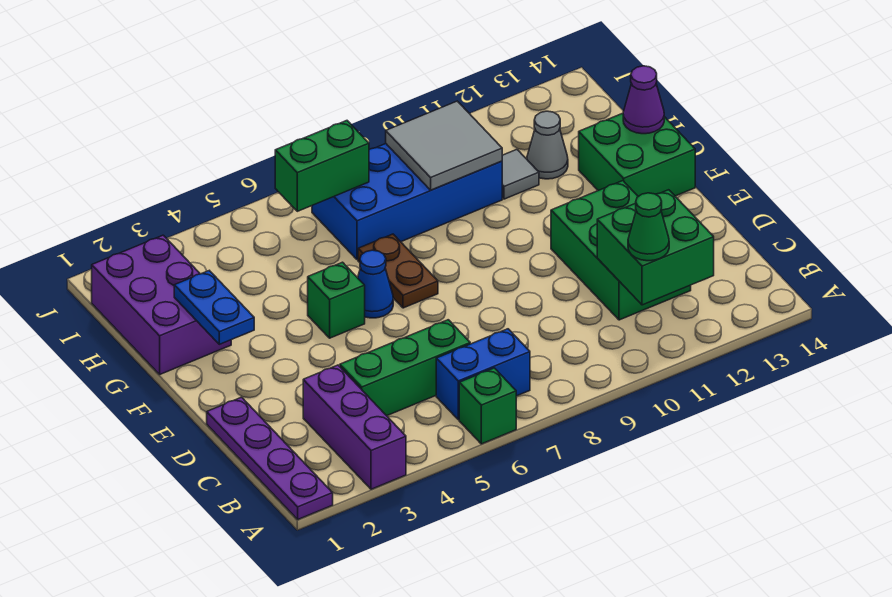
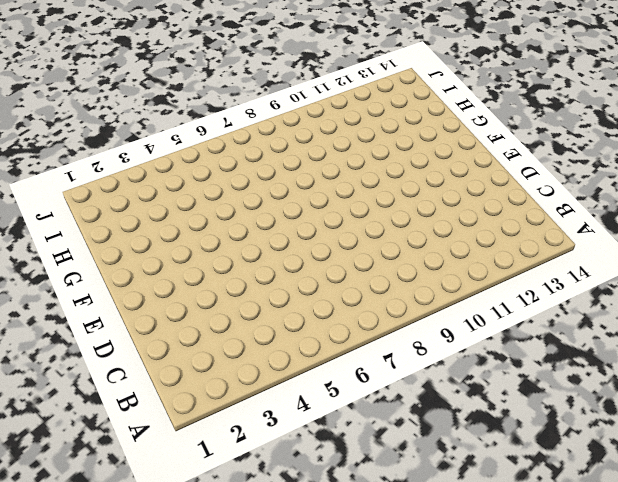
none -> purple plate A1:D1 level 1
none -> purple brick A3:C3 level 1
none -> green brick A6 level 1

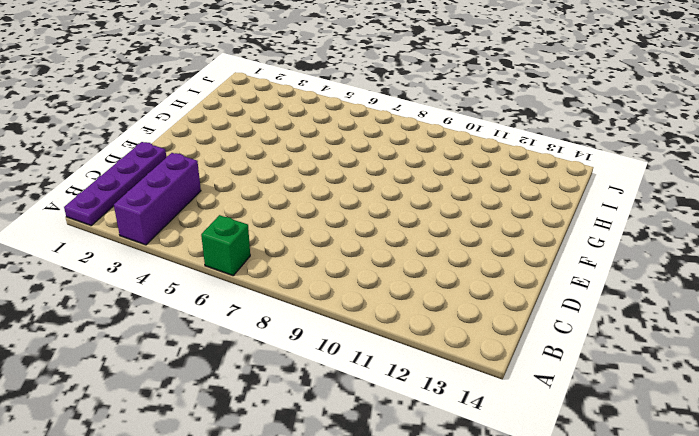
none -> blue brick B6:B7 level 1
none -> green brick C4:C6 level 1
none -> green brick C11:E12 level 1

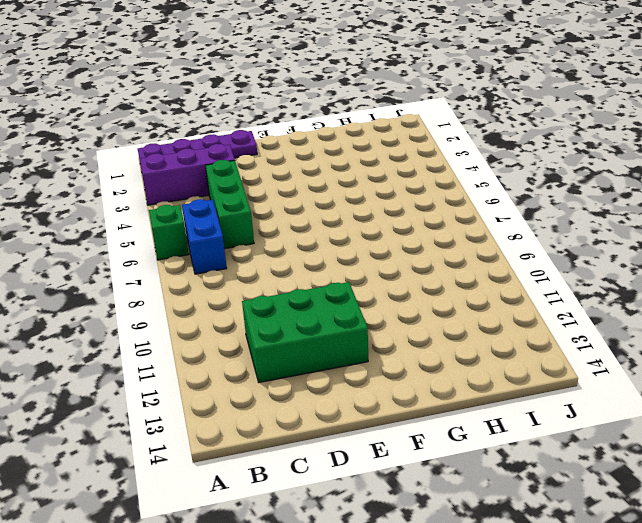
none -> green brick F5 level 1
none -> blue cone F6 level 1
none -> brown plate F7:G7 level 1

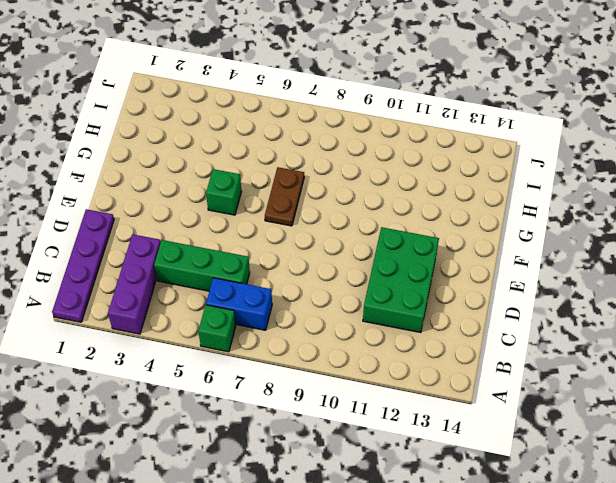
none -> blue cone F6 level 1
none -> green brick F13:G14 level 1
none -> purple brick G1:I2 level 1

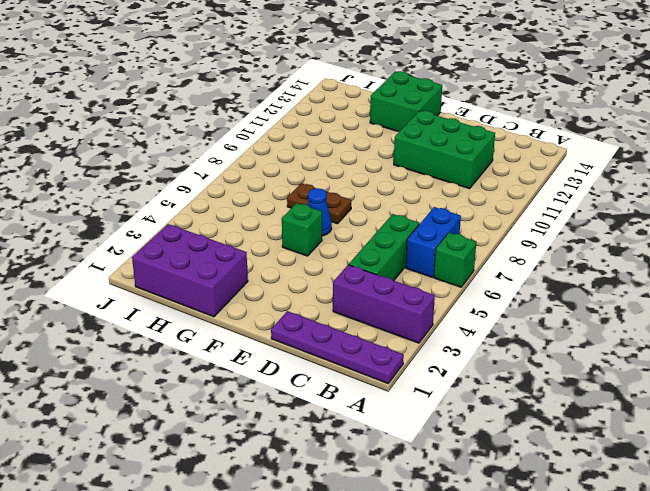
none -> blue brick H7:I10 level 1
none -> grey tile H11 level 1
none -> grey cone H12 level 1

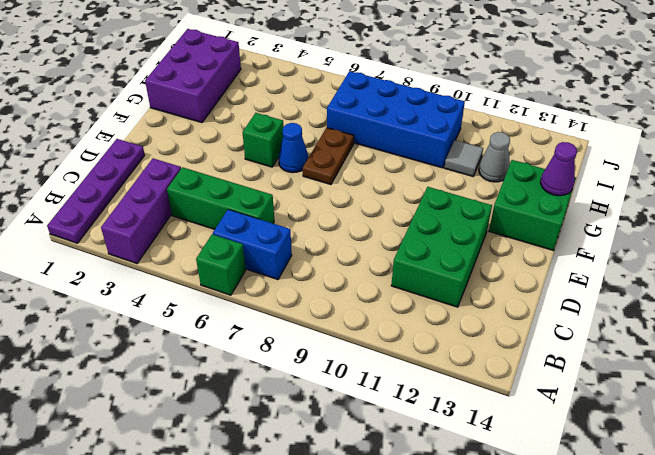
none -> green brick B11:C12 level 2
none -> blue plate F2:G2 level 2
none -> grey tile H9:I10 level 2

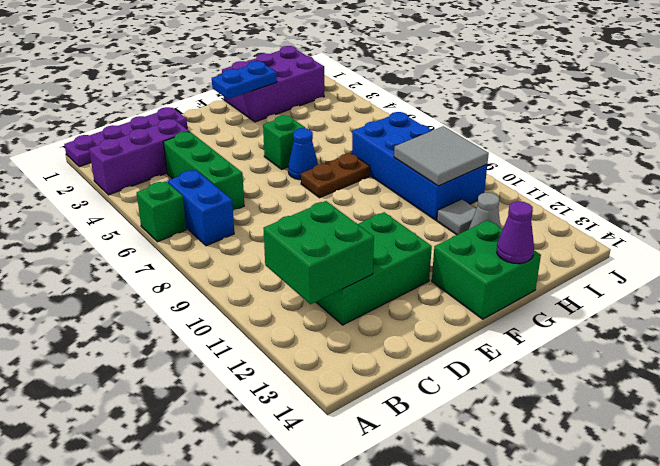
none -> green brick I6:I7 level 2
none -> green cone B11 level 3

